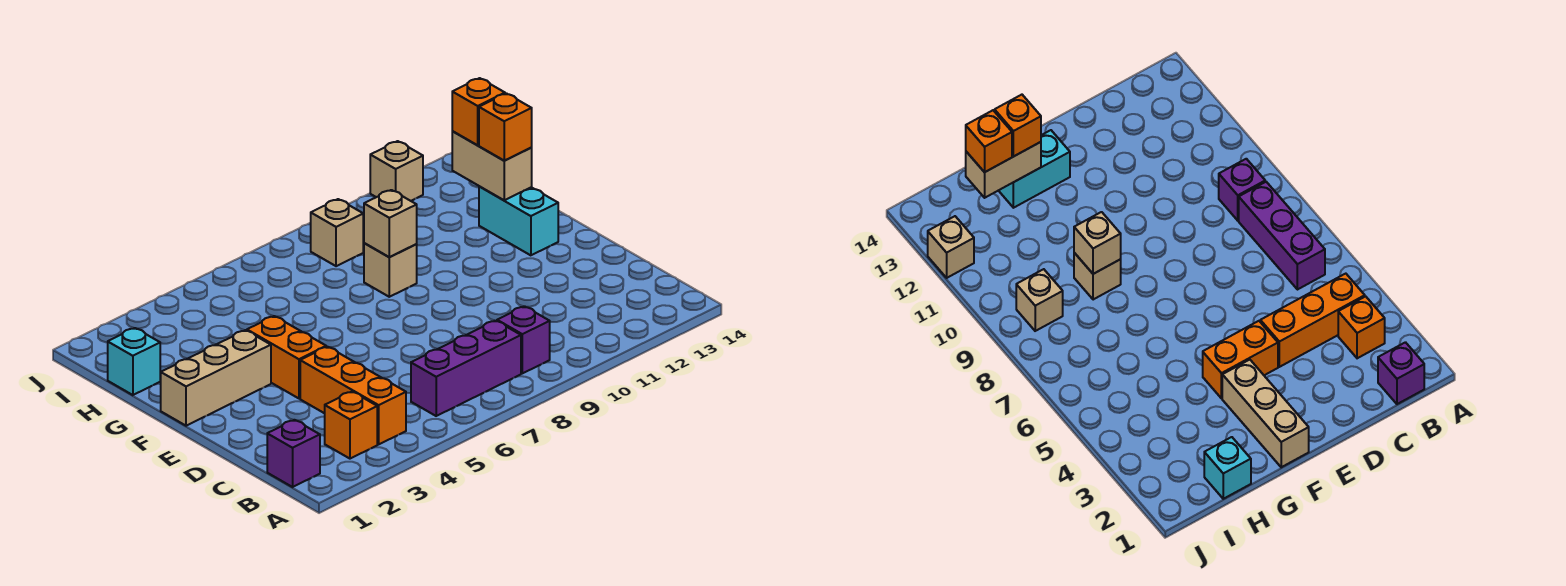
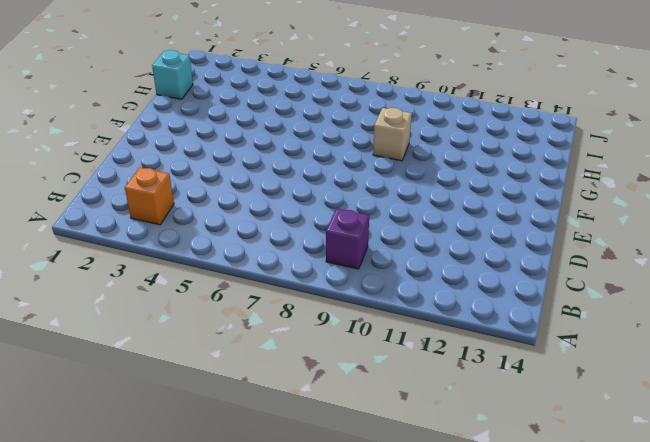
none -> purple brick B1 level 1
none -> orange brick B4:D4 level 1
none -> purple brick B6:B8 level 1

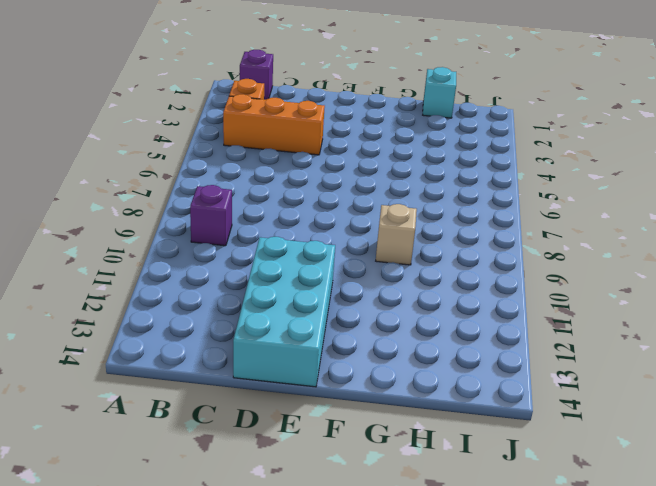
cyan brick D11:E14 level 1 -> none
none -> purple brick B6:B8 level 1
none -> orange brick E4:F4 level 1
none -> tan brick F1:F3 level 1

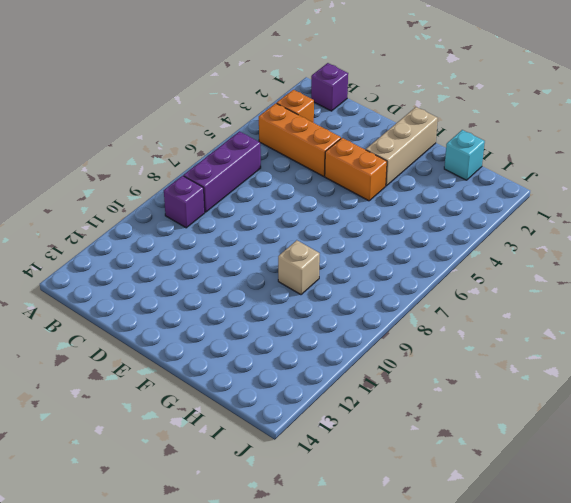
none -> cyan brick F13:G13 level 1
none -> tan brick I9 level 1
none -> tan brick J12 level 1

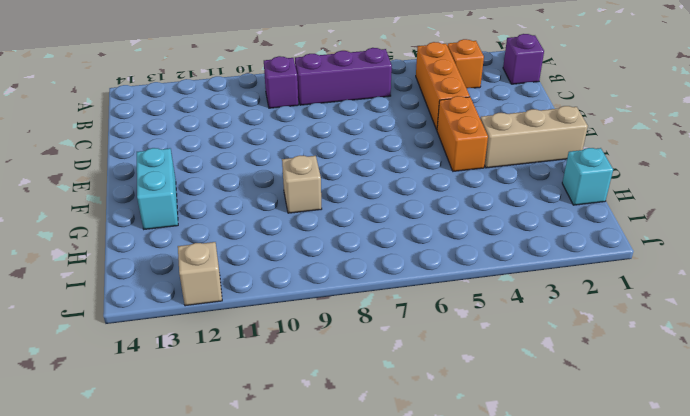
none -> tan brick I9 level 1
none -> tan brick G9 level 2
none -> tan brick G13:H13 level 2

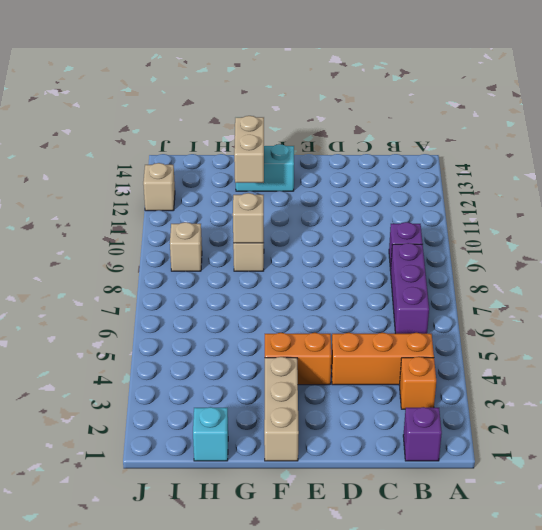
tan brick G12:G13 level 2 -> tan brick G13:H13 level 2
none -> orange brick G13 level 3
none -> orange brick H13 level 3

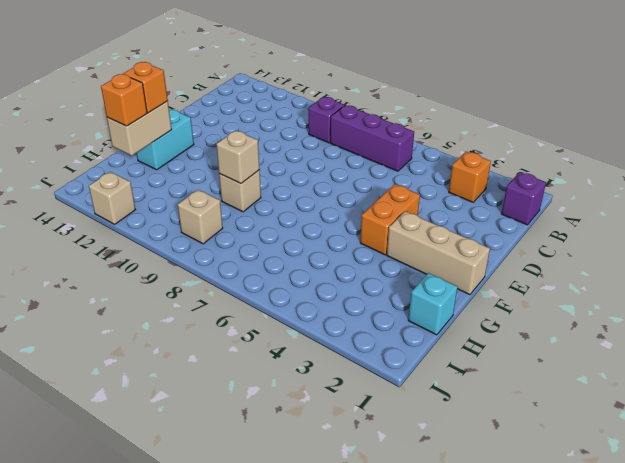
none -> orange brick B4:D4 level 1

